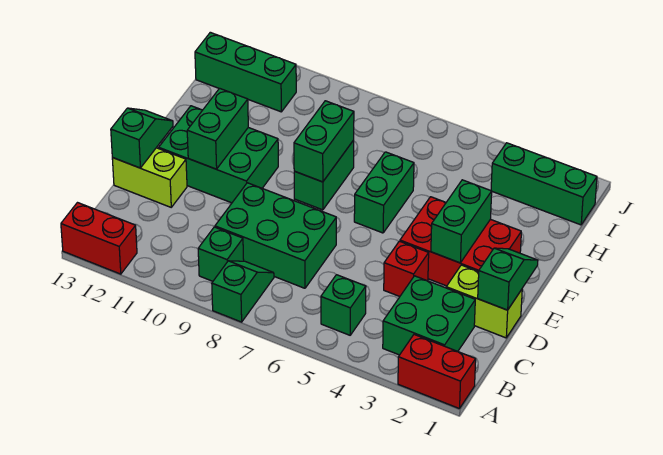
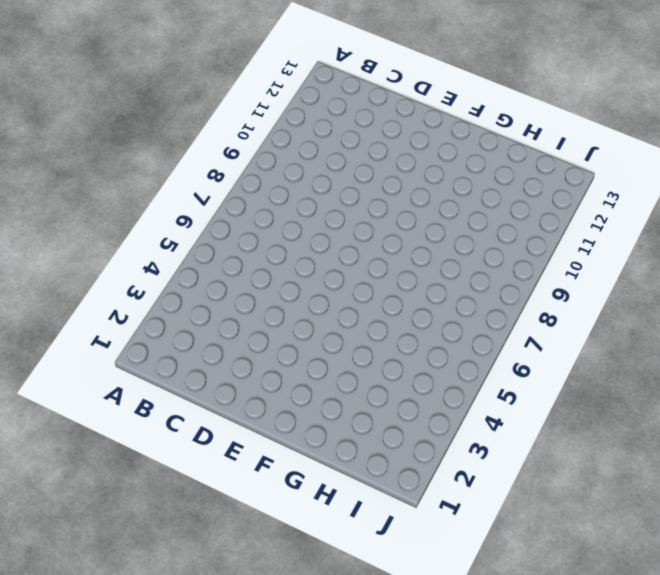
none -> red brick A1:A2 level 1
none -> green slope A8:B8 level 1 top A
none -> red brick A12:A13 level 1

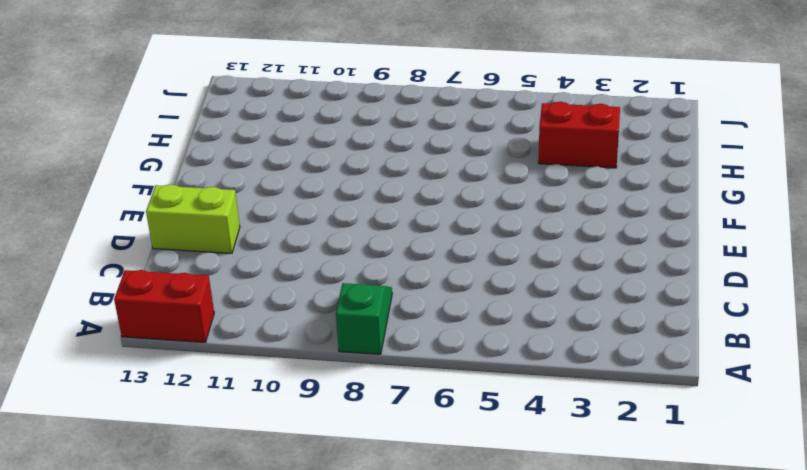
red brick H3:H4 level 1 -> red brick A1:A2 level 1
none -> green brick B2:C3 level 1
none -> green brick B5 level 1
none -> green brick B9 level 1

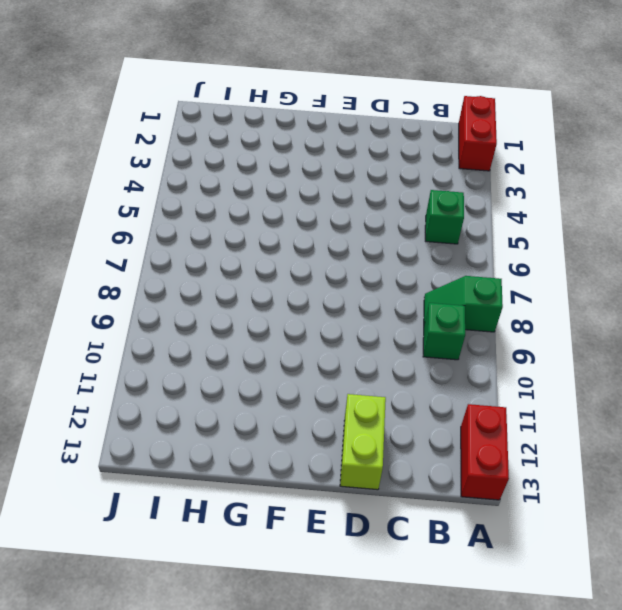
none -> green brick B2:C3 level 1
none -> green brick C7:D9 level 1
none -> lime brick D1:D2 level 1

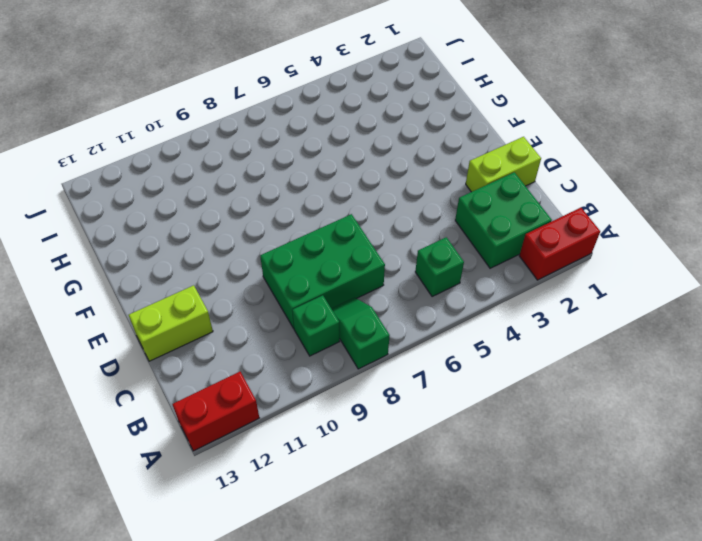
none -> red brick D4 level 1
none -> red brick E2:F4 level 1
none -> green brick E10:F12 level 1

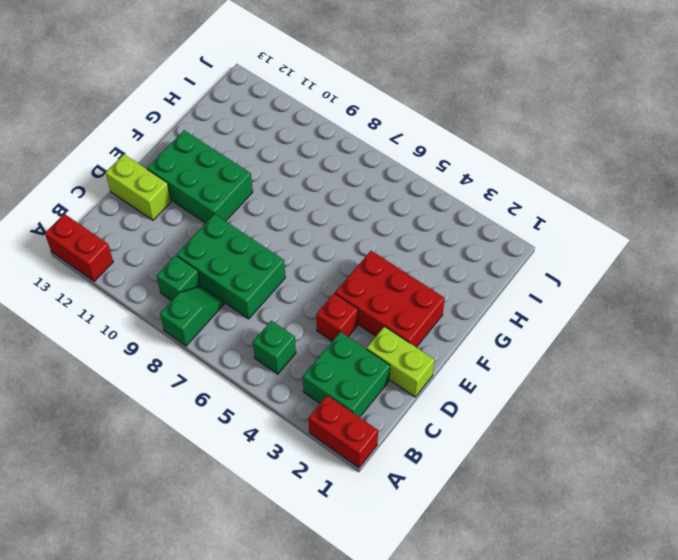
none -> green brick F6:G6 level 1
none -> green brick F8:G8 level 1
none -> green brick I1:I3 level 1

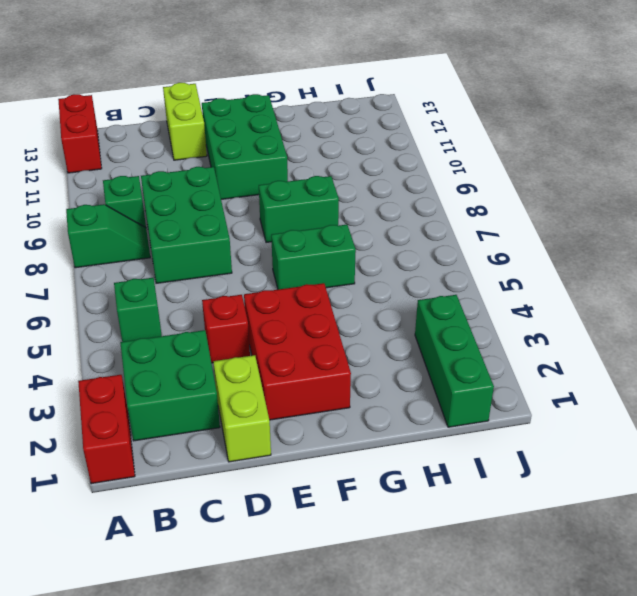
none -> green brick I11:I13 level 1
none -> green slope D1:E1 level 2 top D
none -> green slope D13:E13 level 2 top D

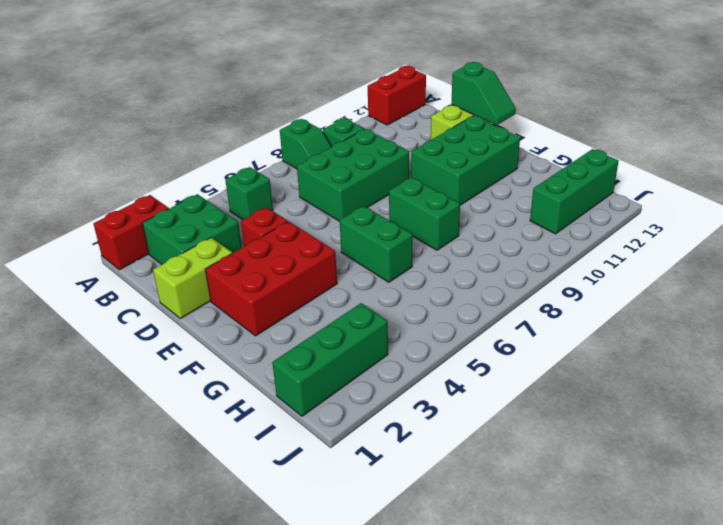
none -> green slope D1:E1 level 2 top D
none -> green brick E3:F3 level 2
none -> green brick E11:F11 level 2

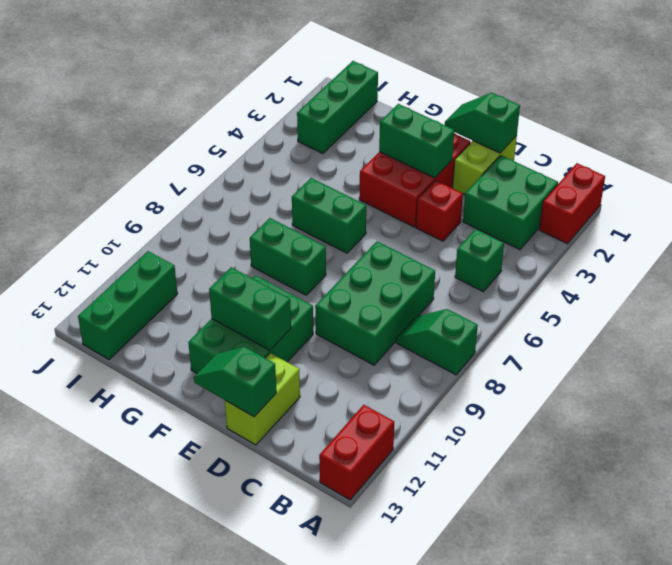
none -> green brick B9 level 1
none -> green brick F8:G8 level 2

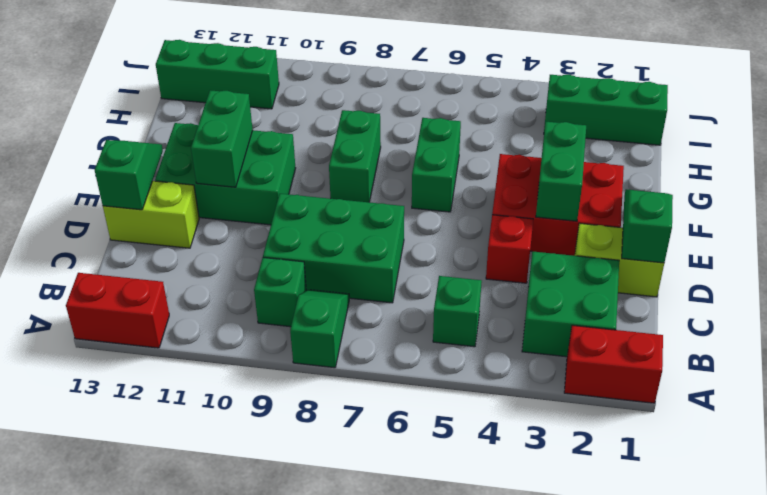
none -> green brick F8:G8 level 2

